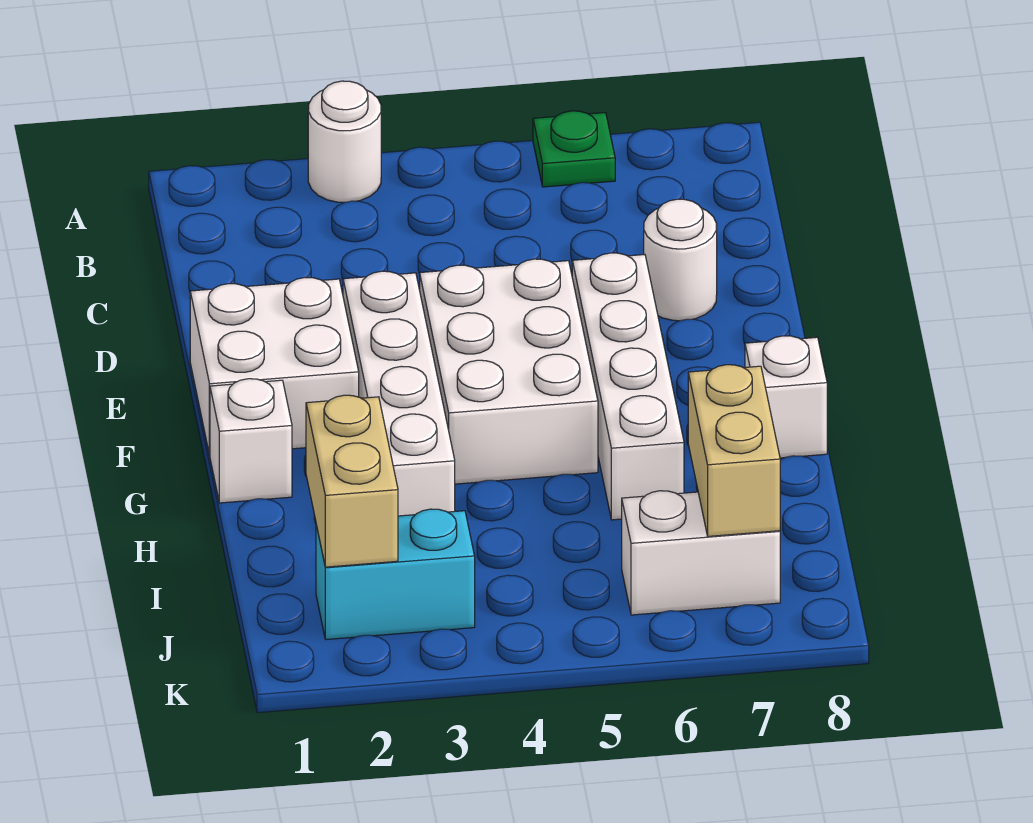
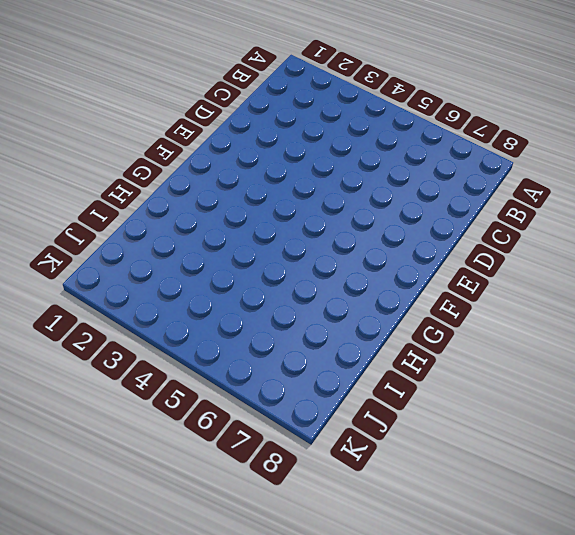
none -> white round brick A3 level 1
none -> green plate A6 level 1
none -> white round brick D7 level 1

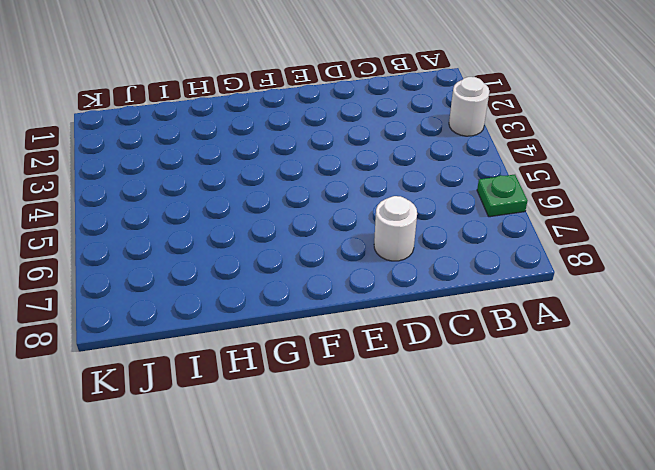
none -> white brick E1:F2 level 1
none -> white brick E3:H3 level 1
none -> white brick E4:G5 level 1

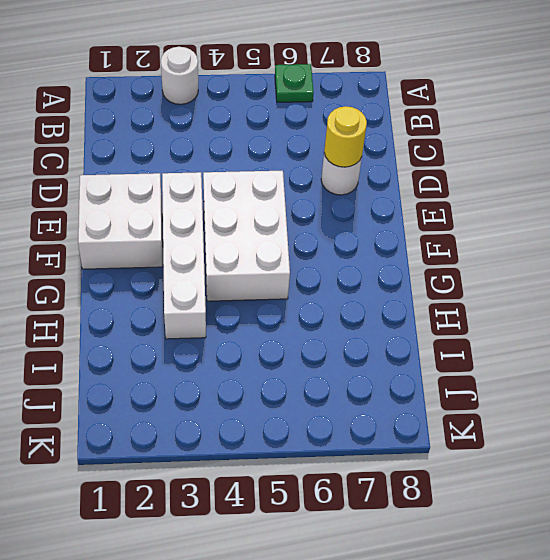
yellow round brick D7 level 2 -> none
none -> white brick E6:H6 level 1
none -> white brick G1 level 1
none -> white brick G8 level 1

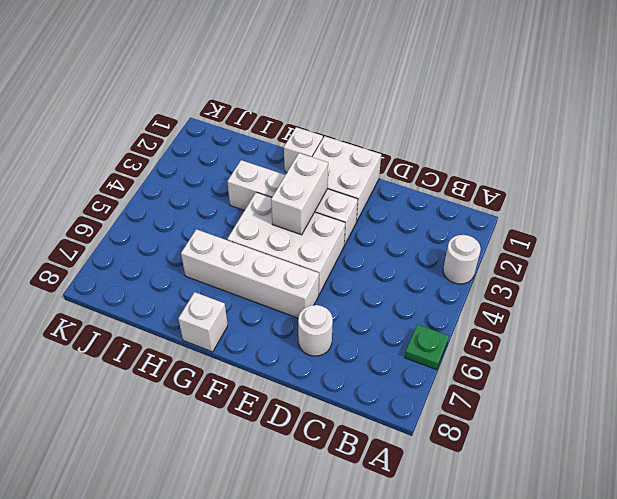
white brick F3:F4 level 2 -> white brick J6:J7 level 1
none -> cyan brick J2:J3 level 1
none -> tan brick I2:J2 level 2
none -> tan brick I7:J7 level 2

